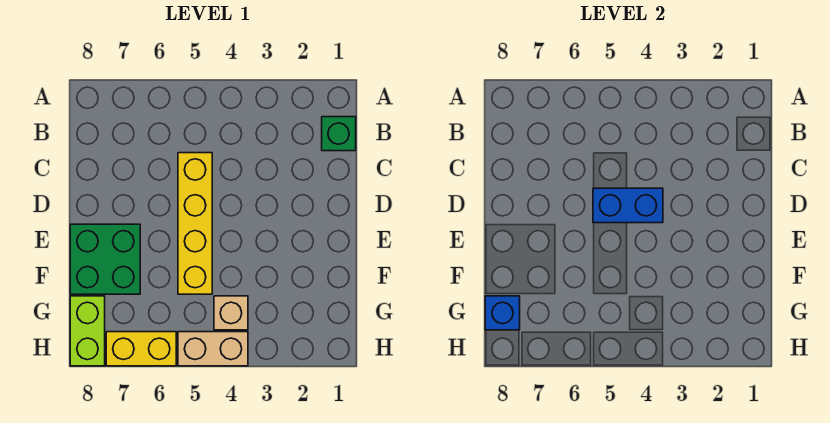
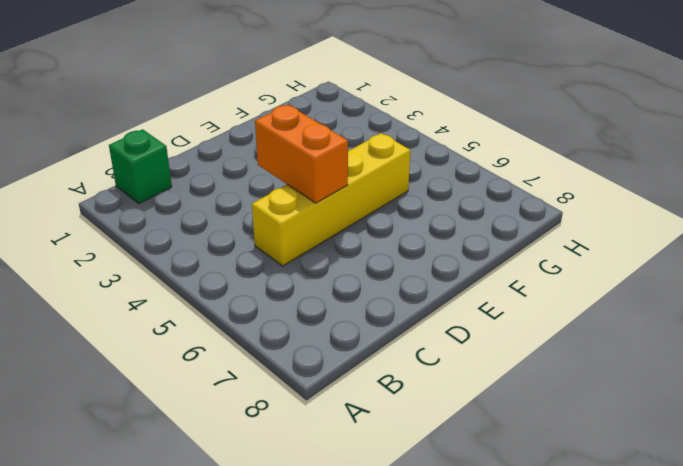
orange brick D4:D5 level 2 -> blue brick D4:D5 level 2
none -> green brick E7:F8 level 1
none -> tan brick G4 level 1

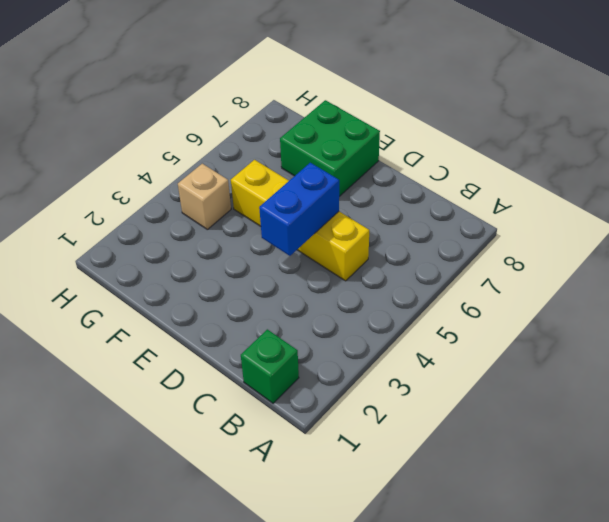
none -> lime brick G8:H8 level 1
none -> tan brick H4:H5 level 1

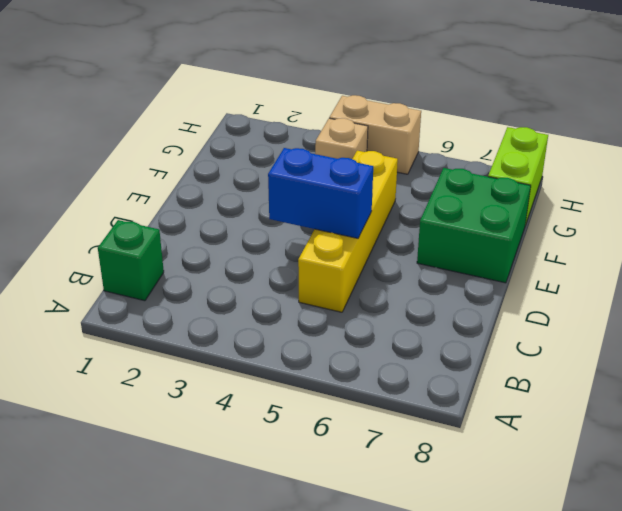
none -> yellow brick H6:H7 level 1
none -> blue brick G8 level 2

